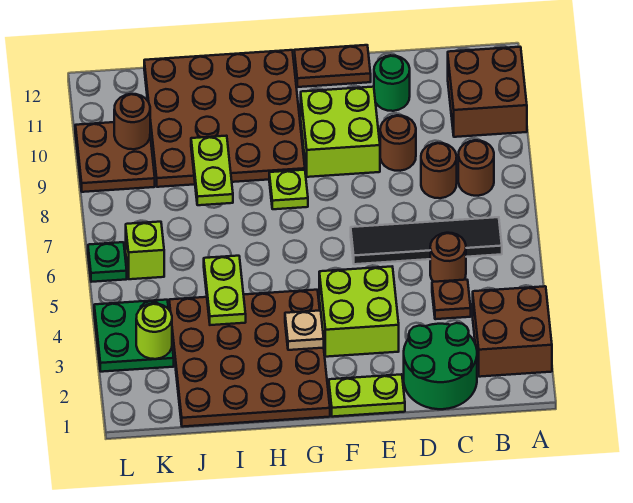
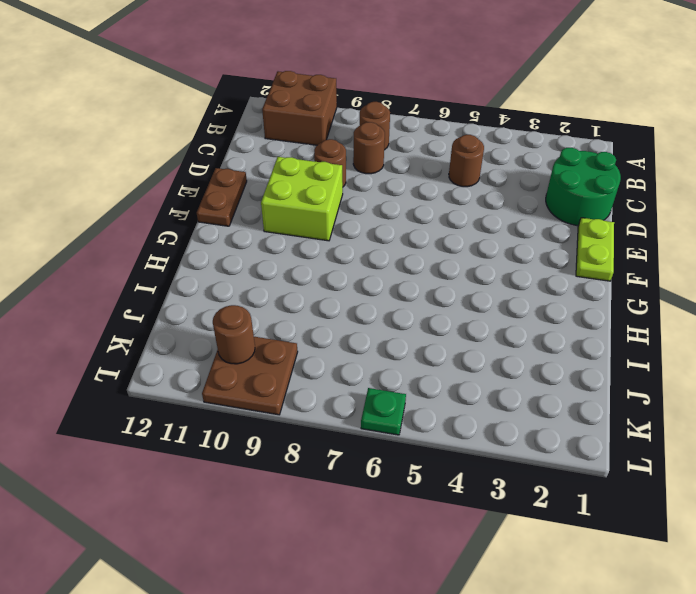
none -> brown brick A2:B3 level 1
none -> black tile B6:E6 level 1
none -> brown plate C4 level 1

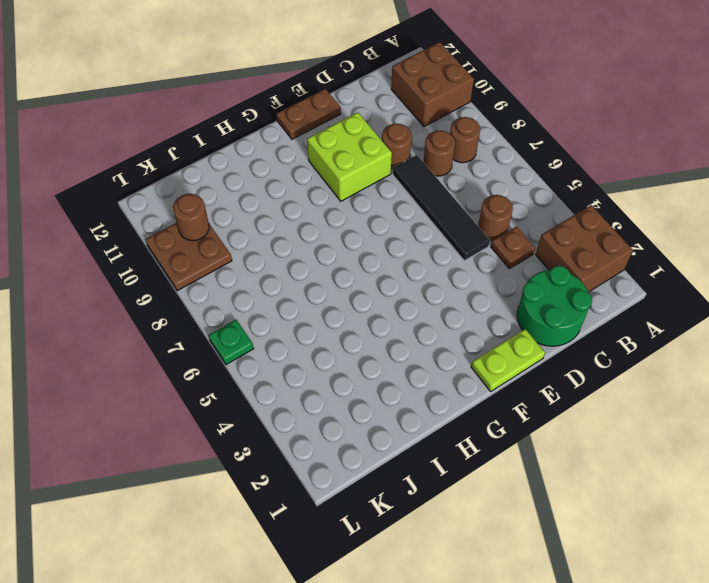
black tile D5:D8 level 1 -> black tile B6:E6 level 1
none -> green round brick D11 level 1
none -> lime brick E3:F4 level 1
none -> brown plate G1:J4 level 1

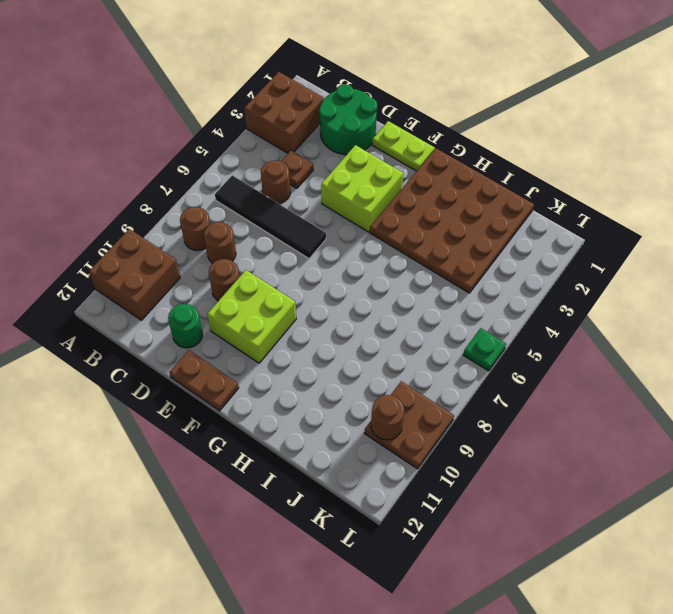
none -> lime plate G8 level 1
none -> brown plate G9:J12 level 1
none -> green plate K3:L4 level 1

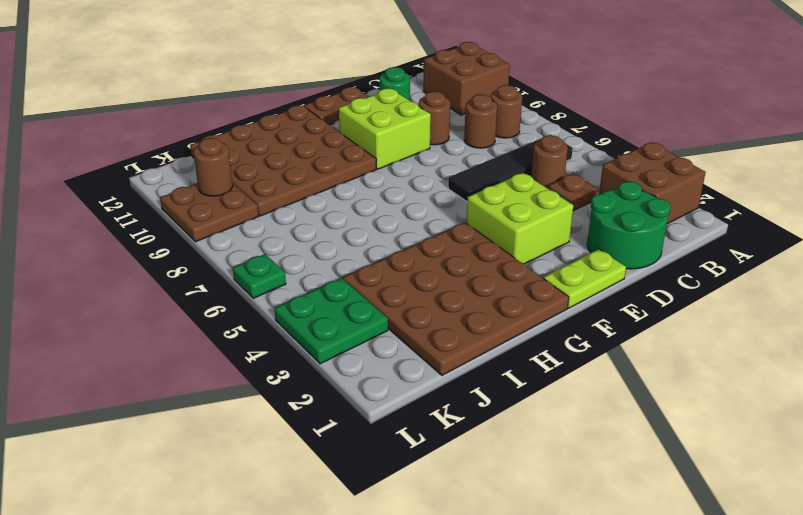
none -> lime plate G8 level 1
none -> lime brick K6 level 1
none -> tan plate G3 level 2

